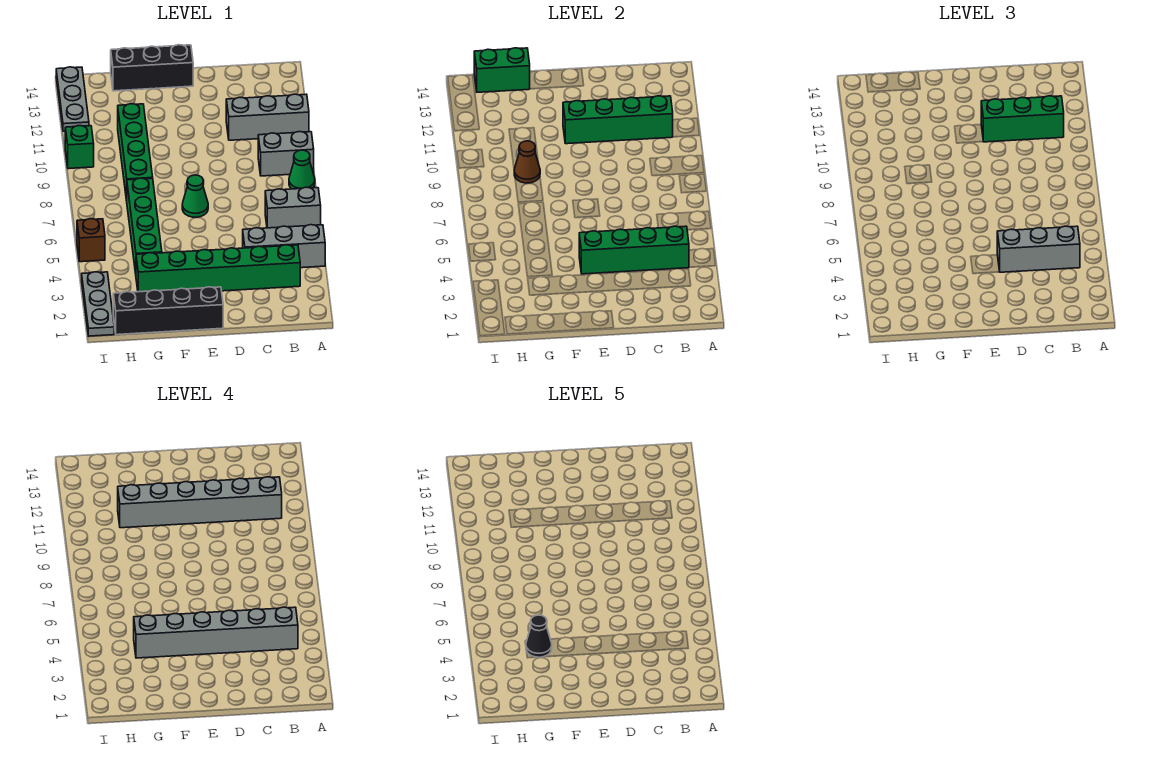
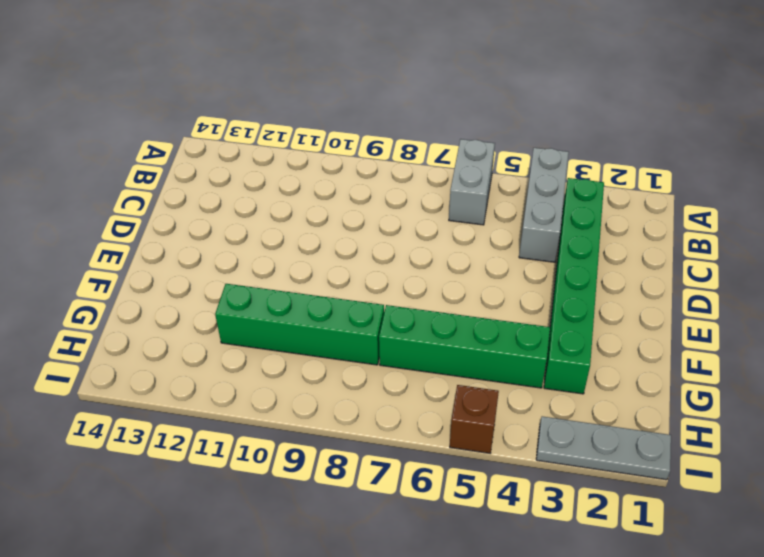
none -> green cone A8 level 1
none -> grey brick A9:B9 level 1
none -> grey brick A11:C11 level 1

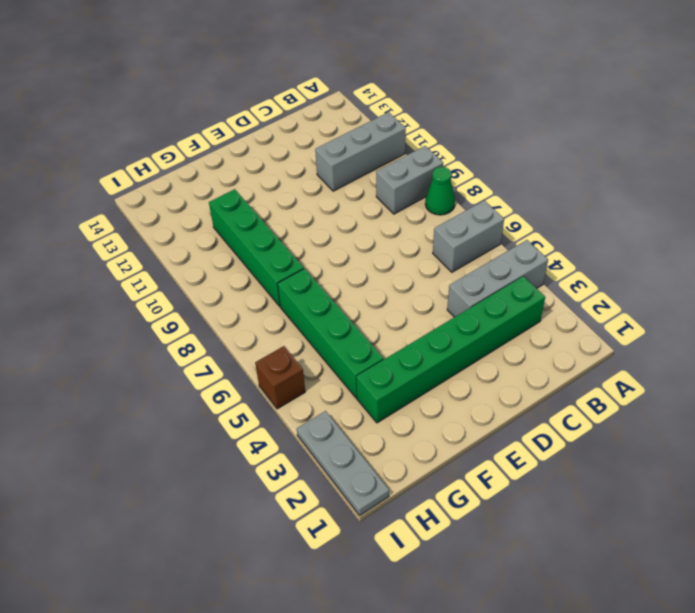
none -> black brick E1:H1 level 1
none -> green cone E7 level 1
none -> black brick E14:G14 level 1

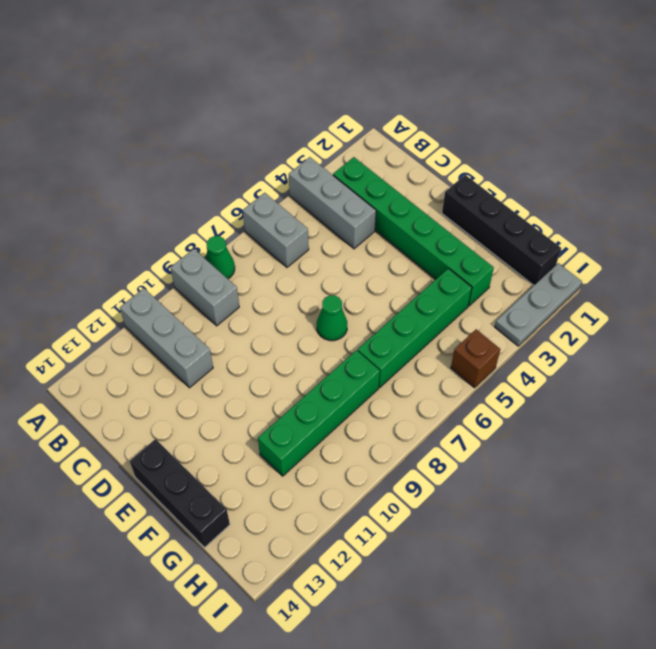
none -> green brick I10 level 1
none -> grey plate I12:I14 level 1
none -> green brick B4:E4 level 2

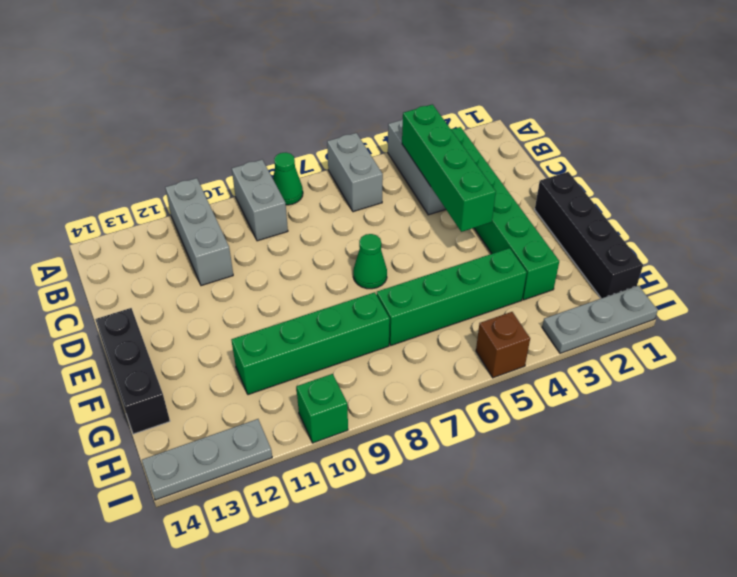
none -> green brick B11:E11 level 2
none -> brown cone G9 level 2
none -> green brick G14:H14 level 2

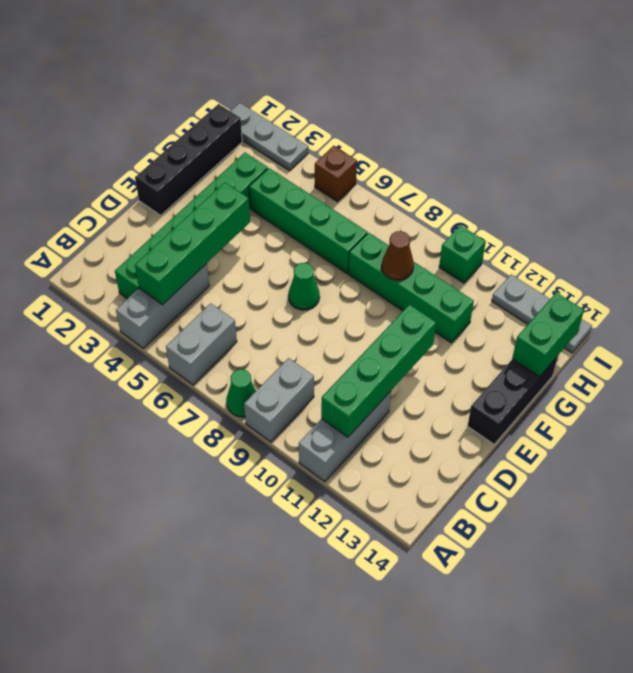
none -> grey brick B4:D4 level 3
none -> green brick B11:D11 level 3
none -> grey brick B4:G4 level 4

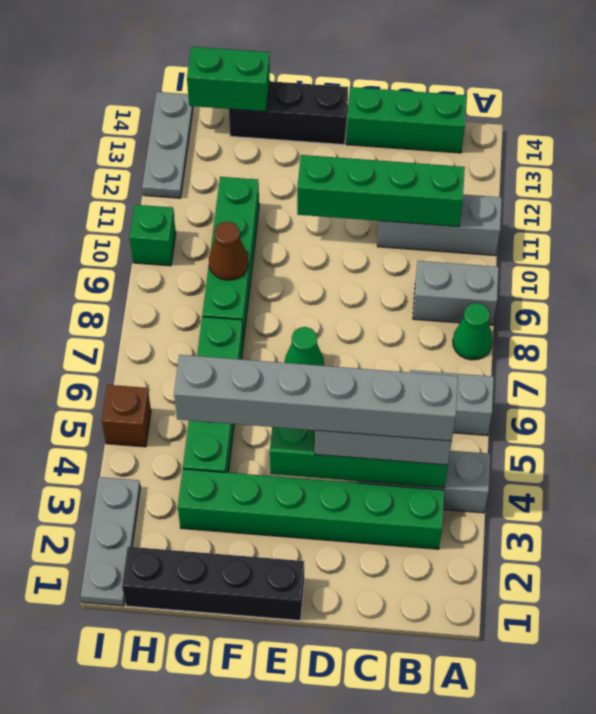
green brick B14:D14 level 1 -> green brick B11:D11 level 3
none -> grey brick B11:G11 level 4
none -> black cone G4 level 5

